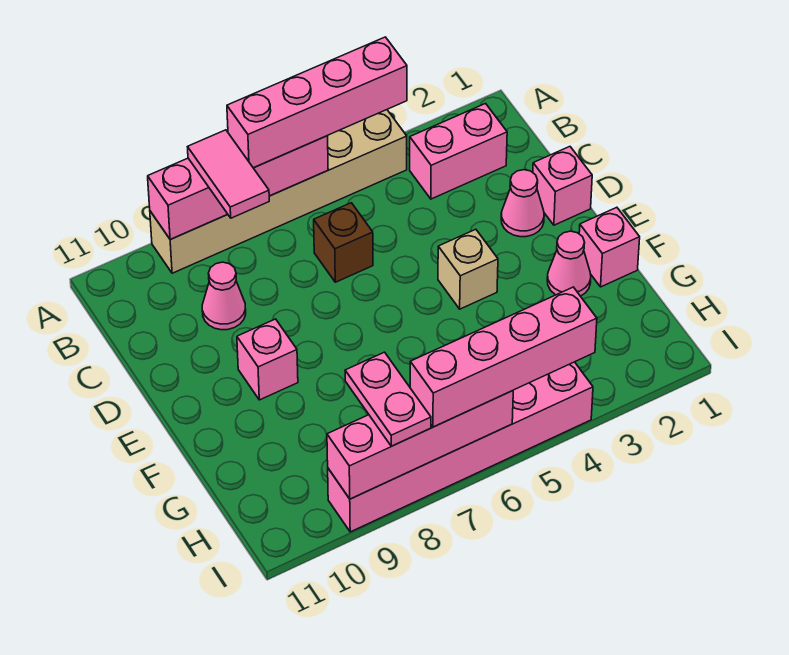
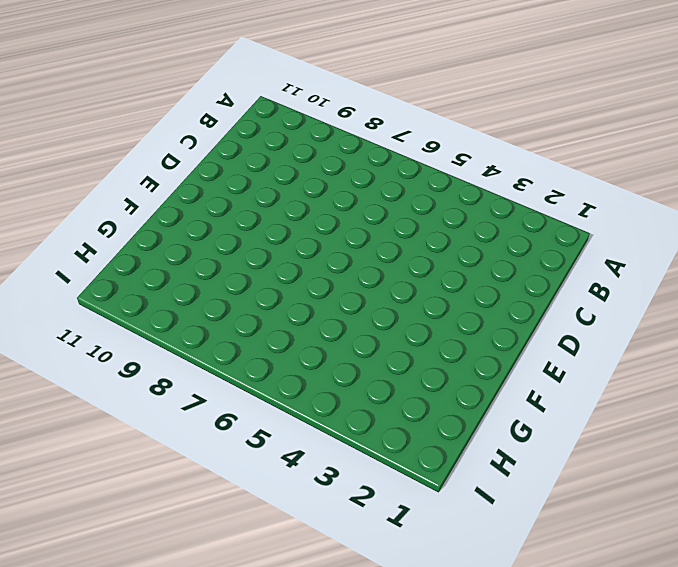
none -> tan brick A4:A9 level 1
none -> pink brick B2:B3 level 1
none -> brown brick C6 level 1

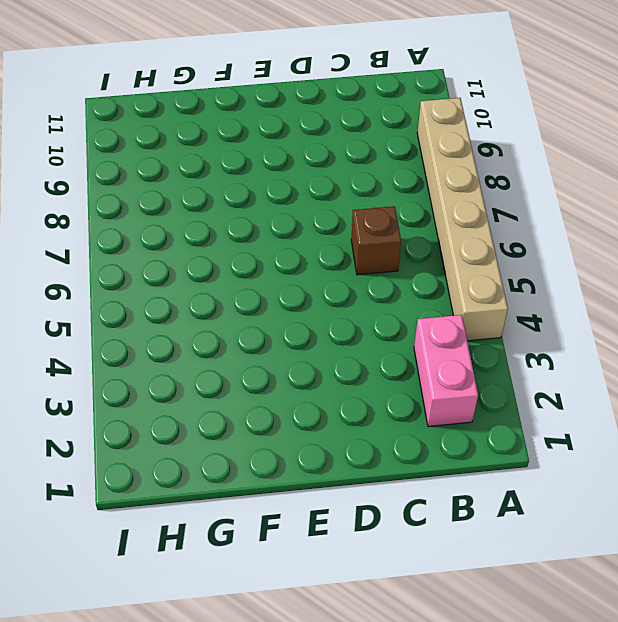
none -> pink cone C9 level 1
none -> pink brick D1 level 1
none -> pink cone D2 level 1

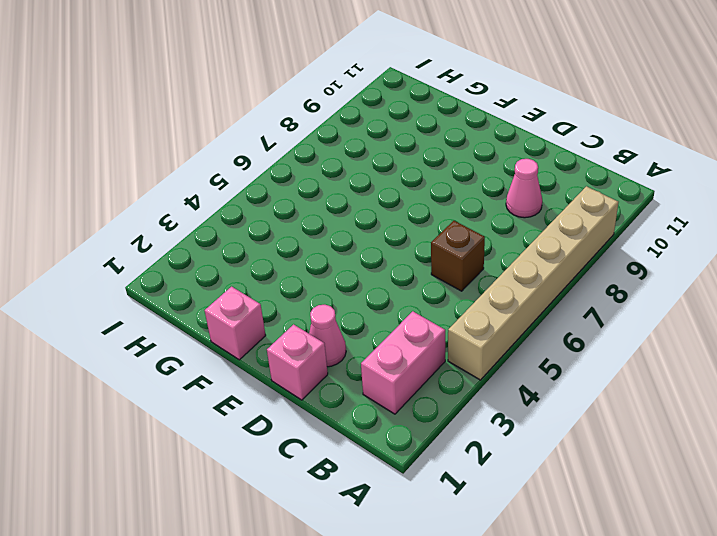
none -> tan brick E4 level 1
none -> pink brick E9 level 1
none -> pink cone F2 level 1

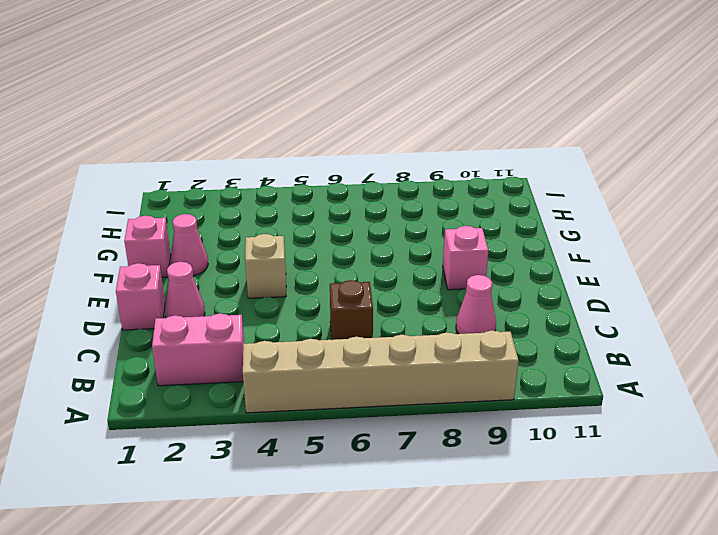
none -> pink brick I4:I9 level 1
none -> pink brick A6:A9 level 2
none -> pink brick I6:I9 level 2

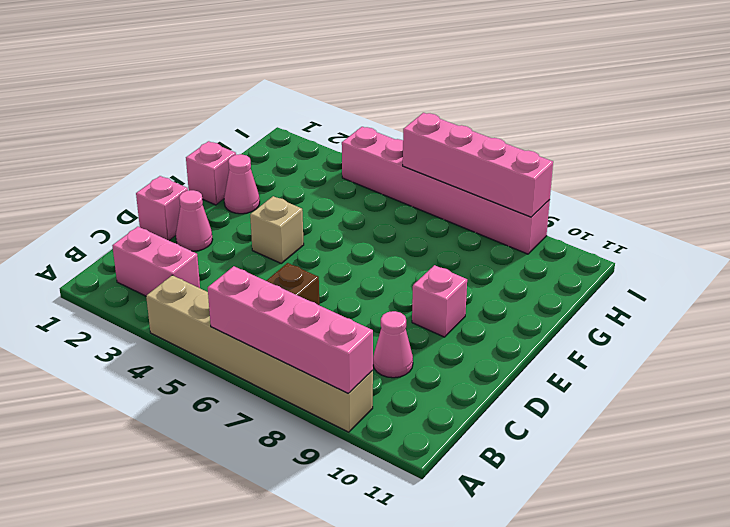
none -> pink brick A4:A7 level 3
none -> pink tile A8:B8 level 3
none -> pink plate H8:I8 level 3

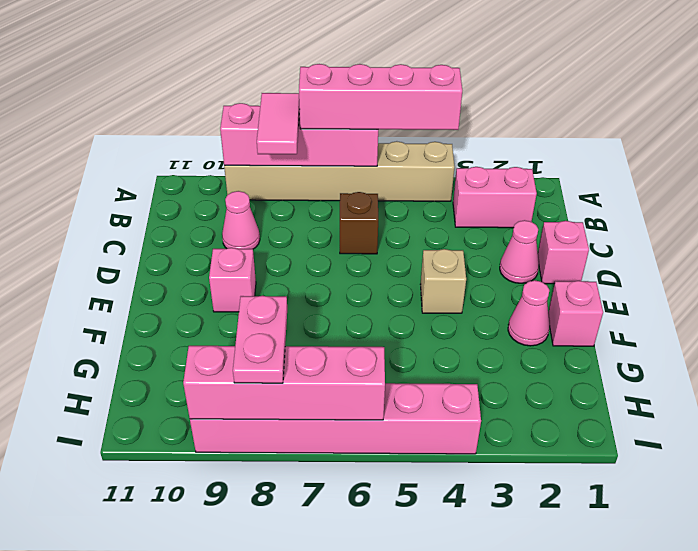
none -> pink brick I4:I7 level 3

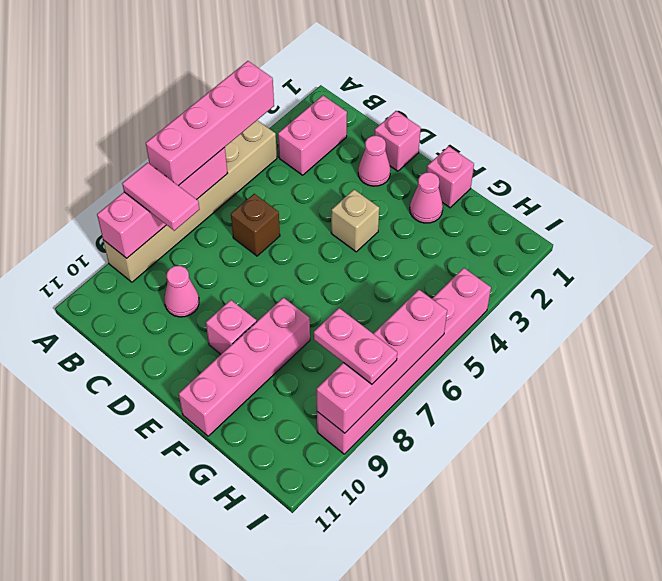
pink brick F8:F11 level 1 -> pink brick I4:I7 level 3

